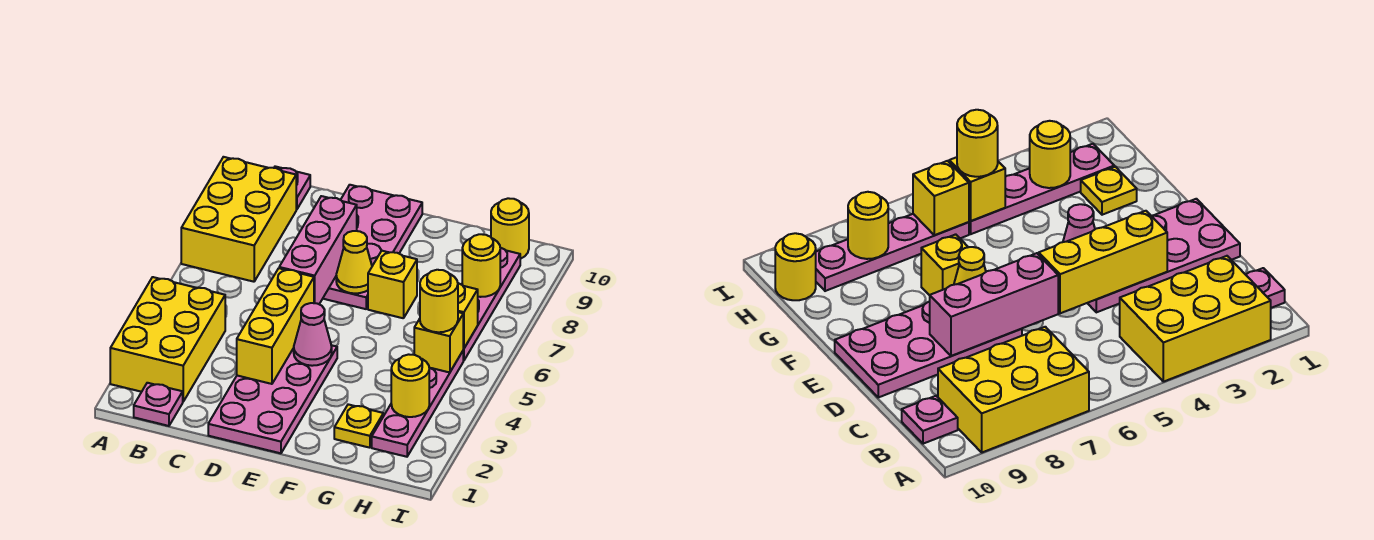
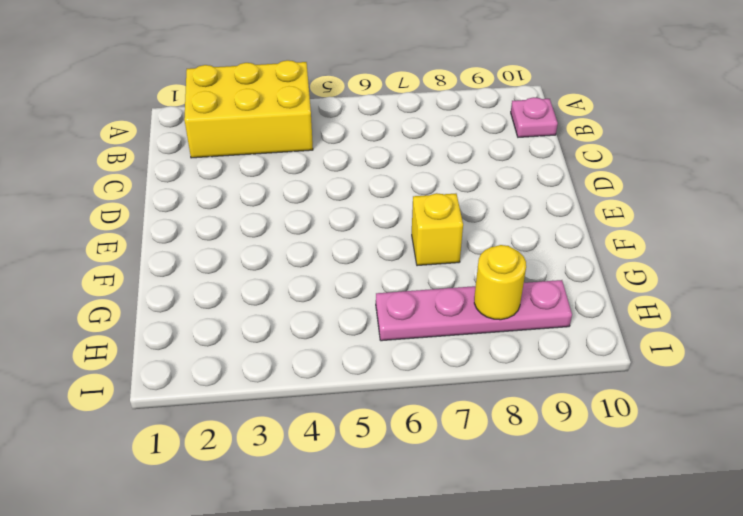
none -> yellow brick A7:B9 level 1
none -> pink plate B1 level 1
none -> pink plate D1:E4 level 1

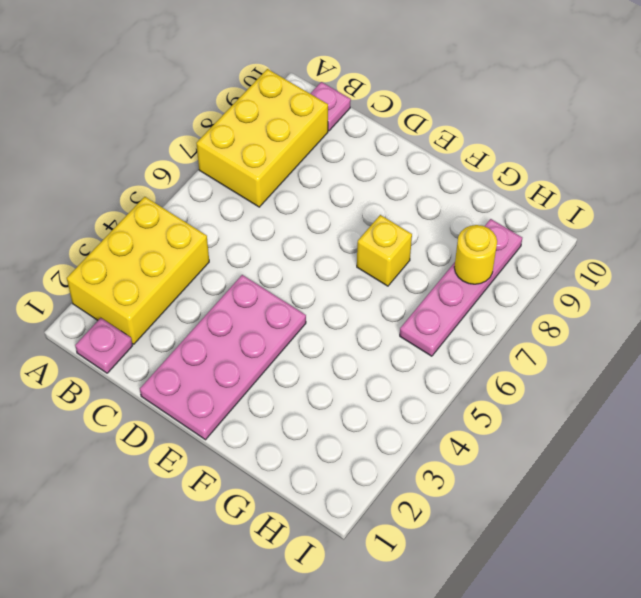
none -> pink plate D7:E10 level 1
none -> yellow plate G2 level 1
none -> pink plate H2:H5 level 1

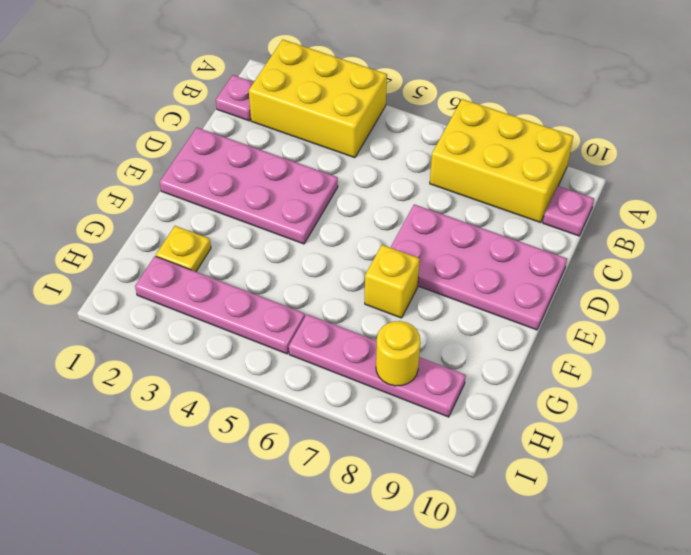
none -> yellow round brick H10 level 1
none -> yellow brick D3:D5 level 2
none -> pink brick D6:D8 level 2

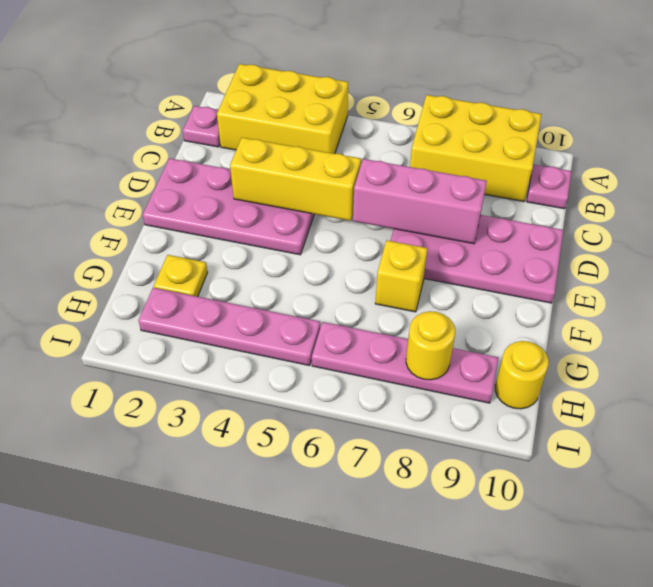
none -> pink cone E4 level 2
none -> yellow cone E7 level 2
none -> yellow round brick H3 level 2

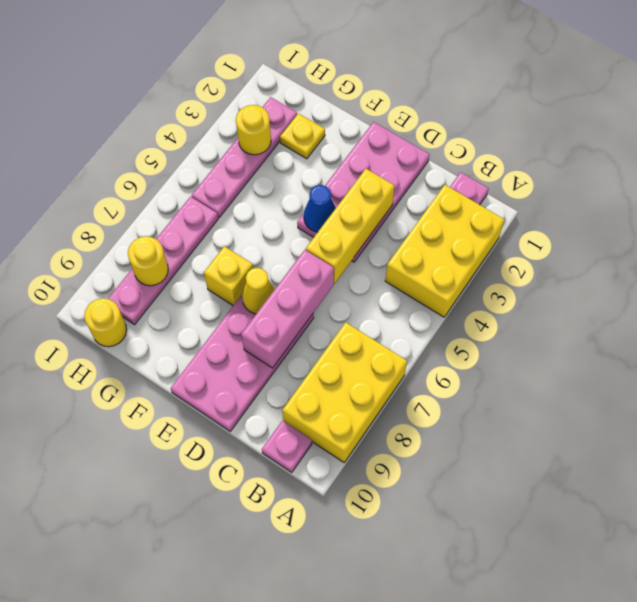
blue cone E4 level 2 -> pink cone E4 level 2
none -> yellow brick H5 level 2
none -> yellow brick H6 level 2
none -> yellow round brick H5 level 3

